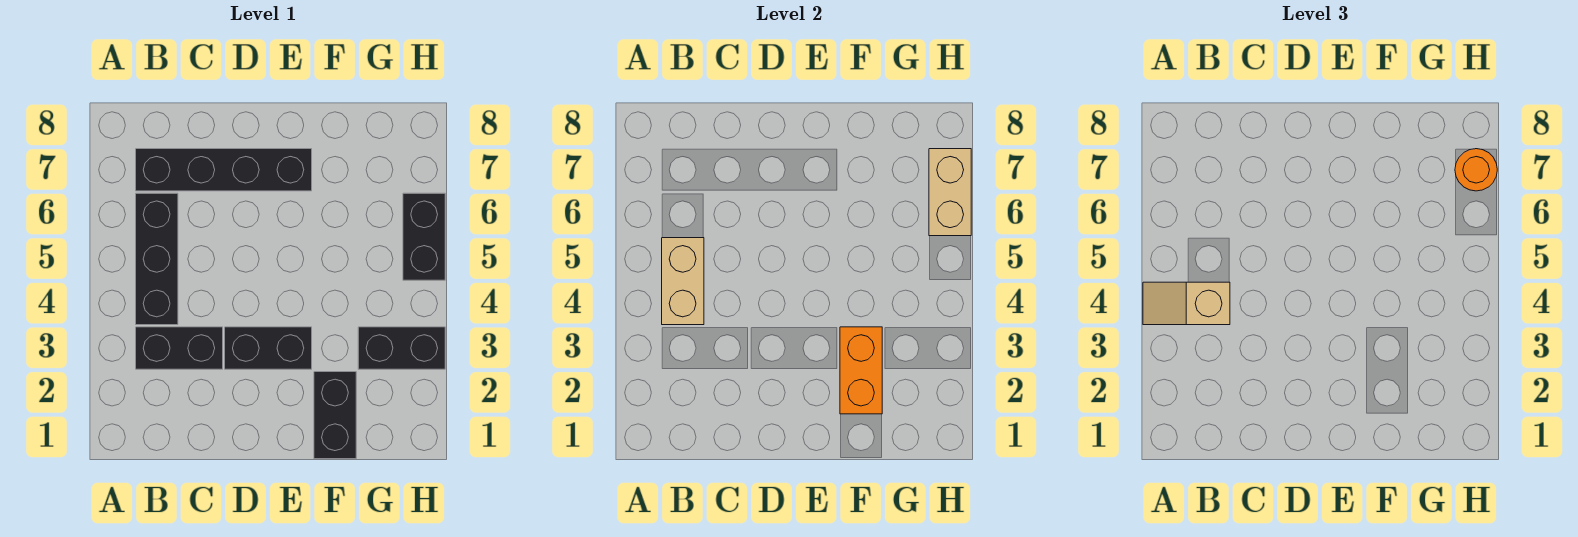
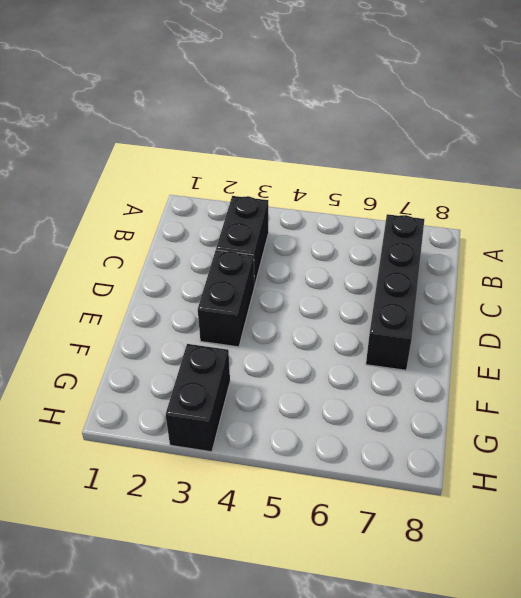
none -> black brick B4:B6 level 1
none -> black brick F1:F2 level 1
none -> black brick H5:H6 level 1

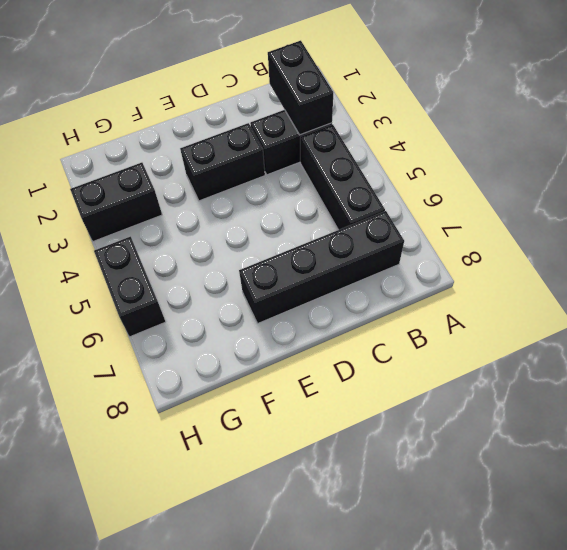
black brick B2:B3 level 2 -> black brick F1:F2 level 1
none -> tan brick B4:B5 level 2
none -> orange brick F2:F3 level 2
none -> tan brick H6:H7 level 2

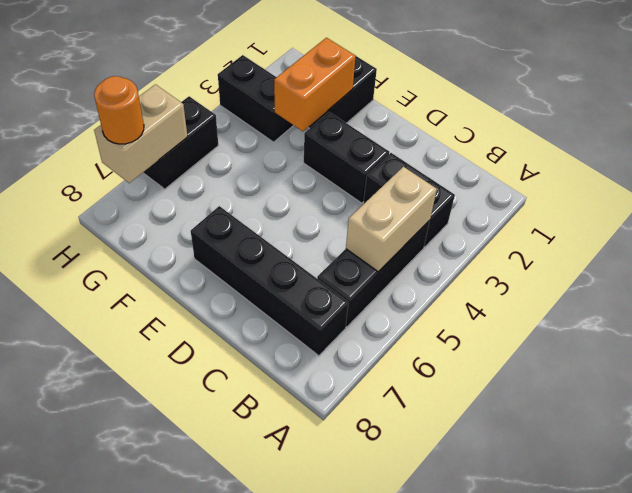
none -> tan slope A4:B4 level 3 top B

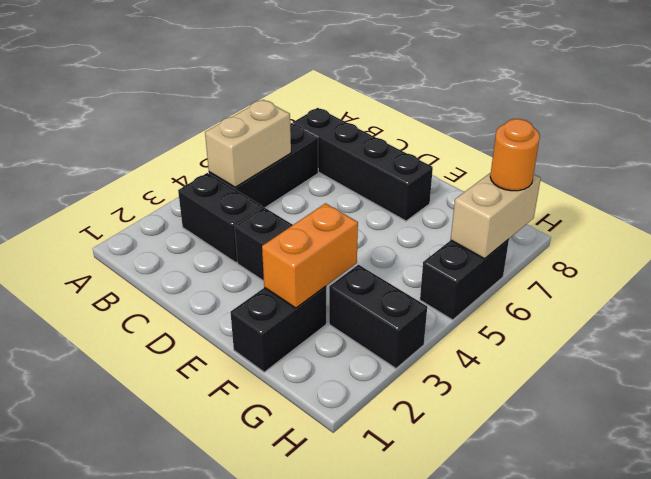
none -> tan slope A4:B4 level 3 top B

